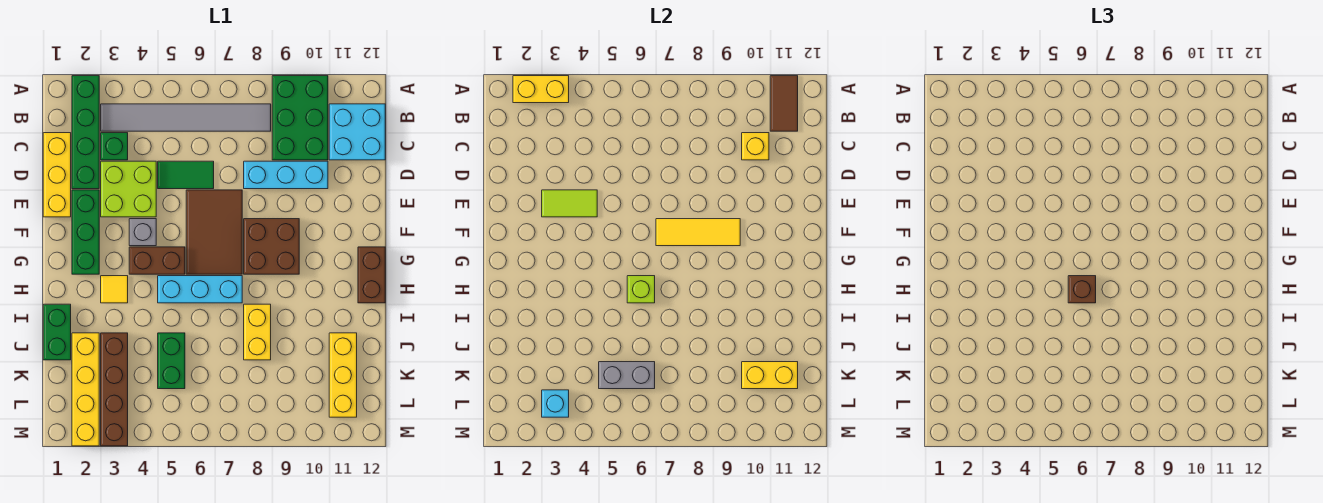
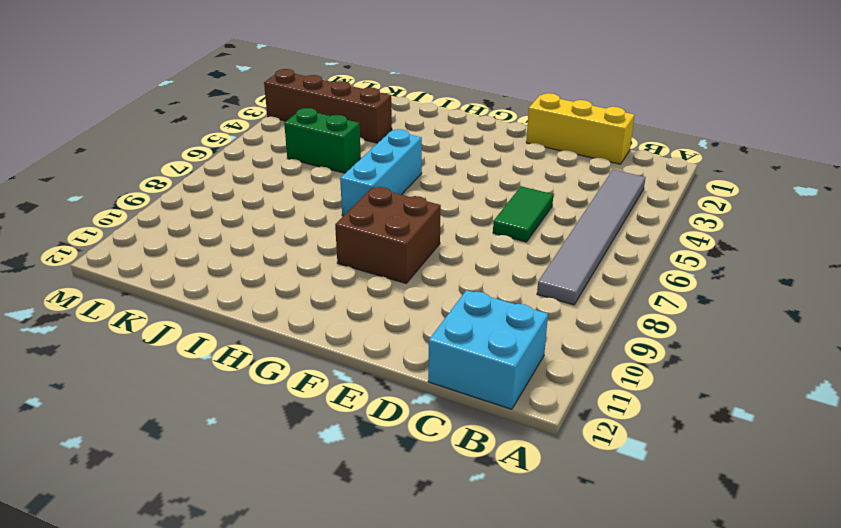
none -> green brick A2:D2 level 1
none -> green brick A9:C10 level 1
none -> green brick C3 level 1
none -> lime brick D3:E4 level 1

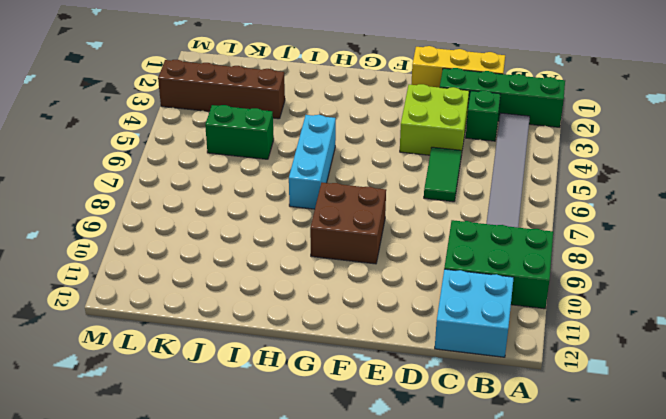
none -> cyan brick D8:D10 level 1
none -> green brick E2:G2 level 1
none -> brown tile E6:G7 level 1
none -> grey brick F4 level 1

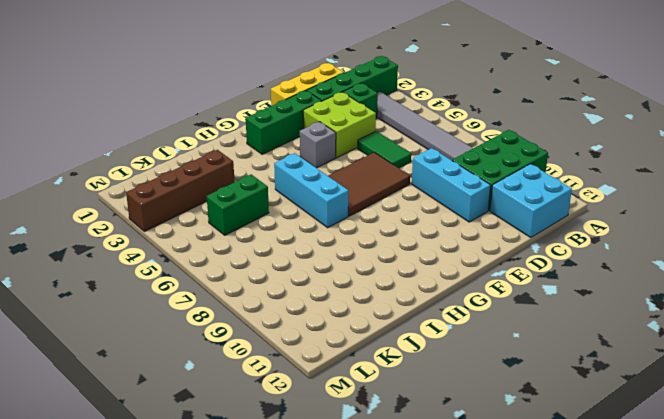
none -> brown brick F8:G9 level 1
none -> brown brick G4:G5 level 1
none -> brown brick G12:H12 level 1
none -> yellow tile H3 level 1

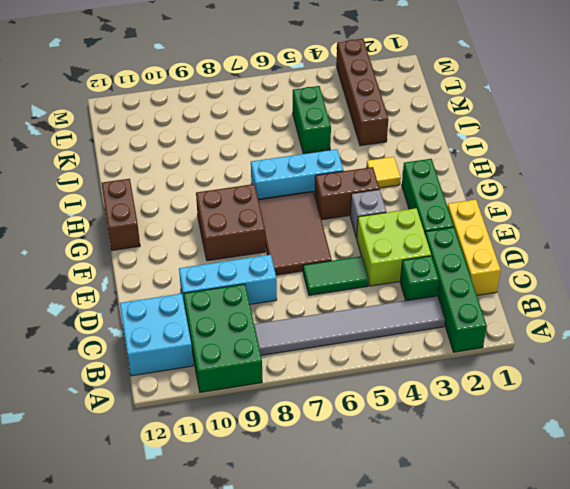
none -> green brick I1:J1 level 1
none -> yellow brick I8:J8 level 1
none -> yellow brick J2:M2 level 1
none -> yellow brick J11:L11 level 1

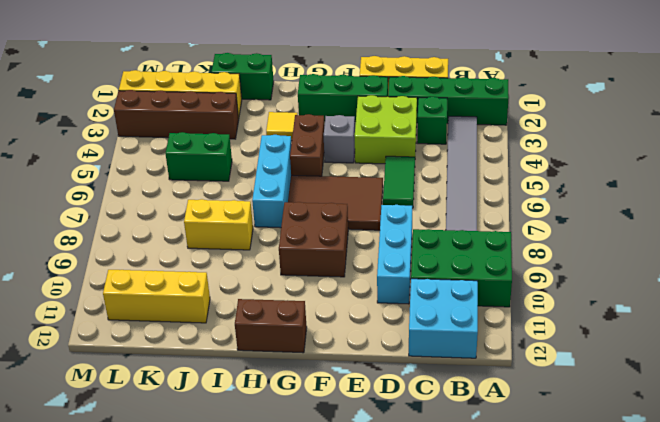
none -> yellow brick A2:A3 level 2
none -> brown tile A11:B11 level 2
none -> yellow brick C10 level 2
none -> lime tile E3:E4 level 2

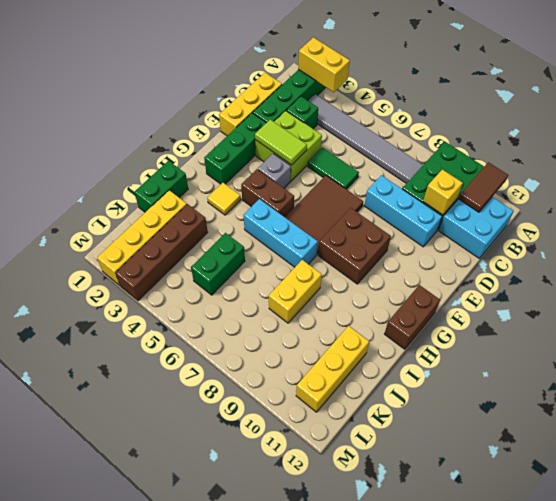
none -> yellow tile F7:F9 level 2
none -> lime brick H6 level 2
none -> grey brick K5:K6 level 2
none -> yellow brick K10:K11 level 2

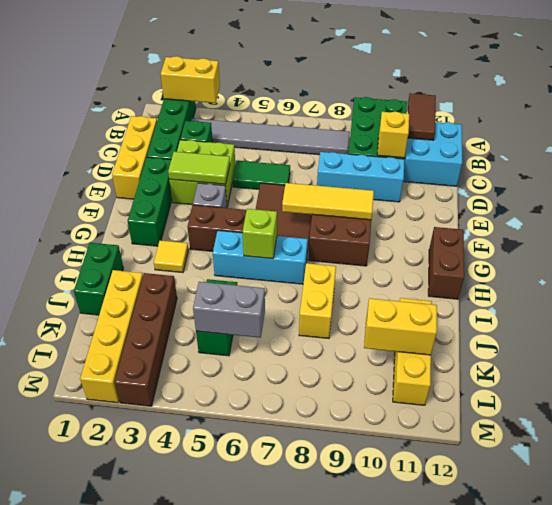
none -> cyan brick L3 level 2
none -> brown brick H6 level 3

